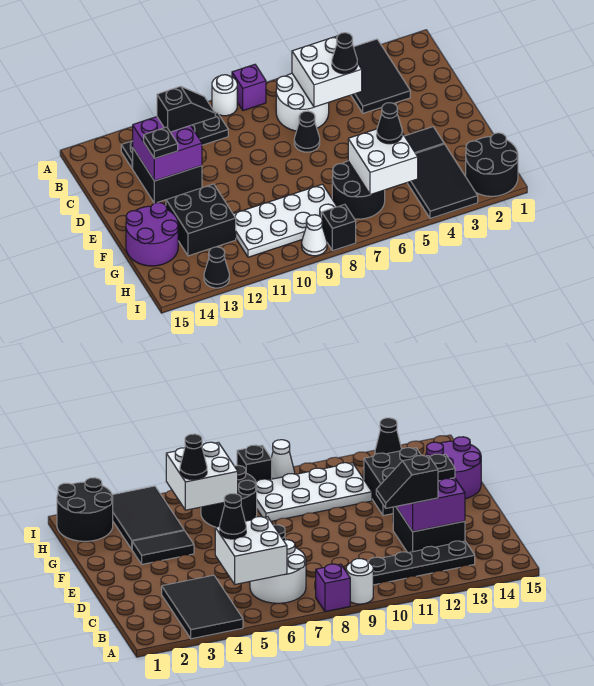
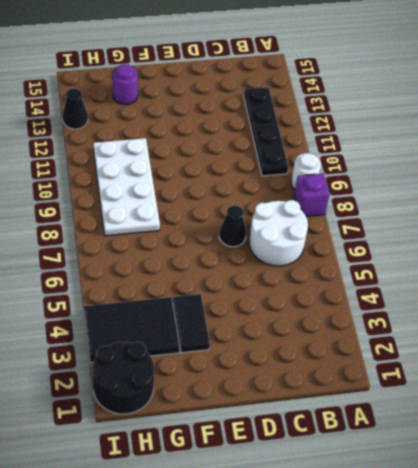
purple round brick G14 level 1 -> purple round brick F14:G15 level 1
none -> black tile A3:C4 level 1
none -> black brick C12:D13 level 1
none -> black brick F12:G13 level 1

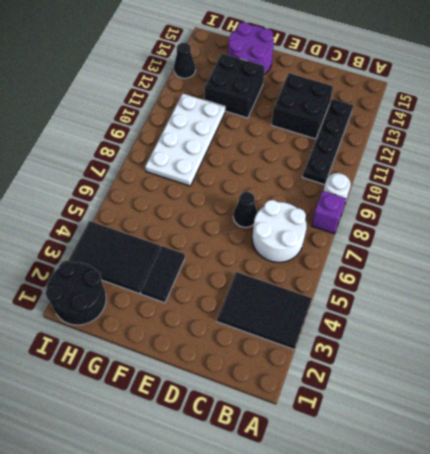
none -> black round brick G6:H7 level 1
none -> black brick I8 level 1
none -> white cone I9 level 1

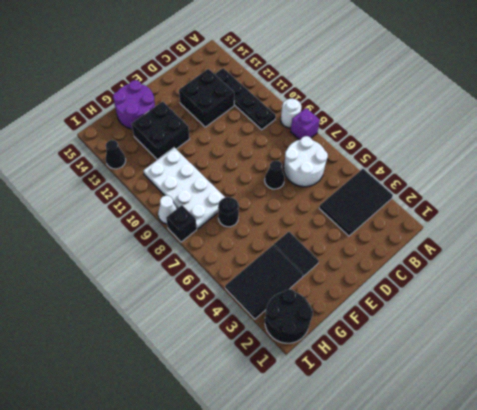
black round brick G7 level 1 -> black round brick G6:H7 level 1
none -> white brick B5:C6 level 2
none -> purple brick C12:D13 level 2
none -> white brick G5:H6 level 2

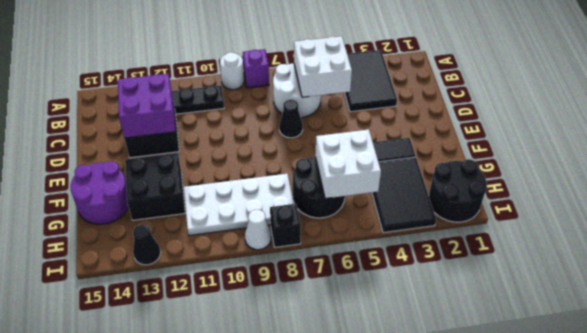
none -> black cone C5 level 3
none -> black slope C11:C12 level 3 top 12
none -> black plate D13 level 3

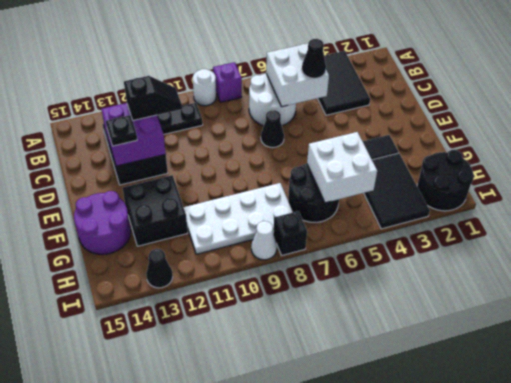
none -> black cone G5 level 3

